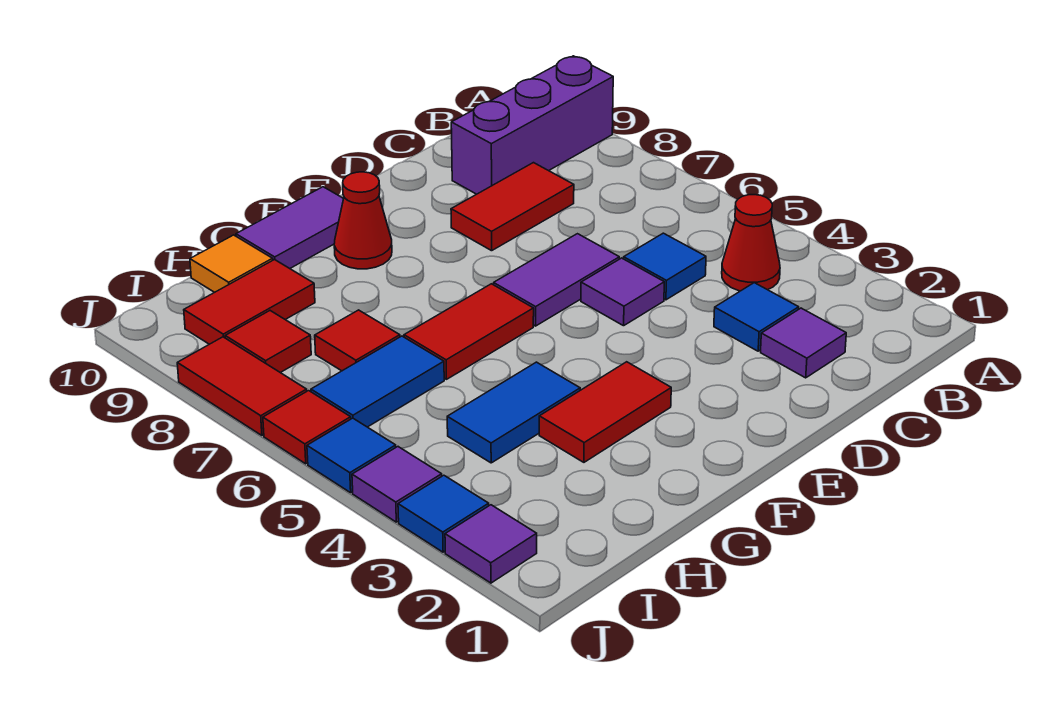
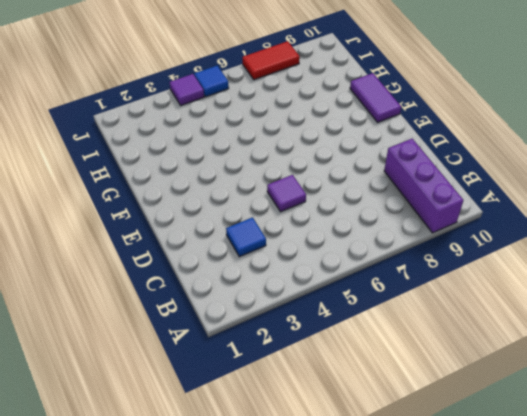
none -> red cone B4 level 1
none -> purple tile C2 level 1
none -> blue tile C5 level 1

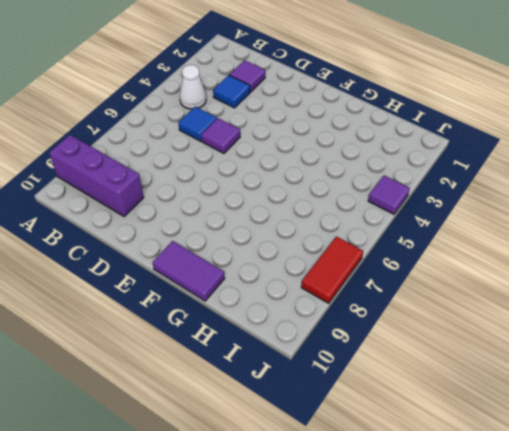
white cone B4 level 1 -> red cone B4 level 1
none -> red tile C8:D8 level 1
none -> purple tile D6:E6 level 1
none -> red tile F3:G3 level 1

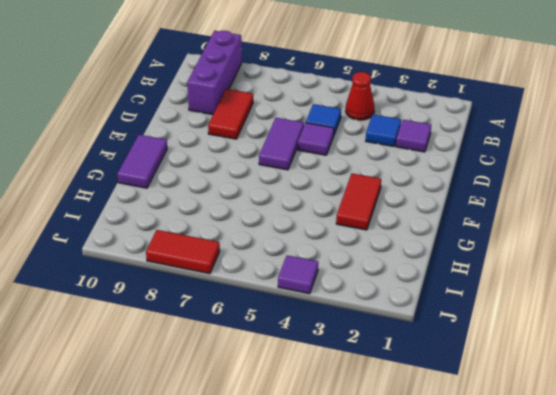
none -> red tile F6:G6 level 1
none -> red cone F9 level 1
none -> blue tile G4:H4 level 1

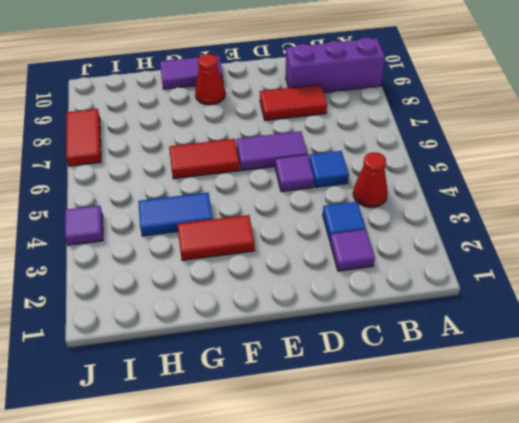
none -> blue tile H6:I6 level 1
none -> red tile H7 level 1
none -> red tile H9:I9 level 1

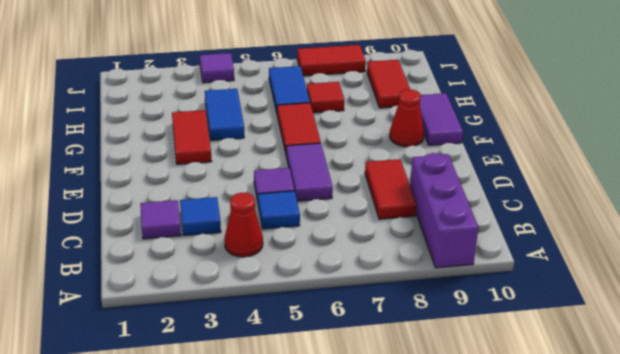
none -> orange tile H10 level 1
none -> red tile I8 level 1
none -> purple tile J2 level 1

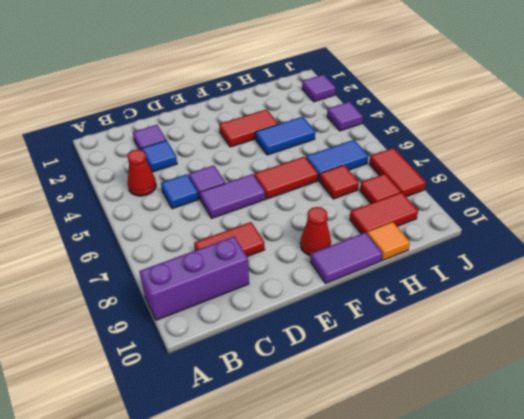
none -> blue tile J3 level 1
none -> blue tile J5 level 1
none -> red tile J6 level 1

